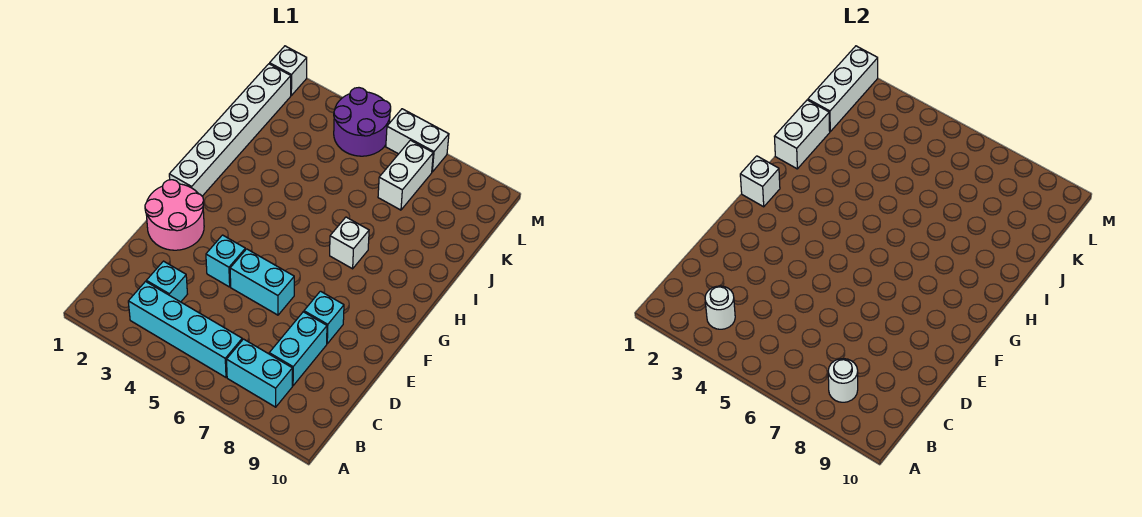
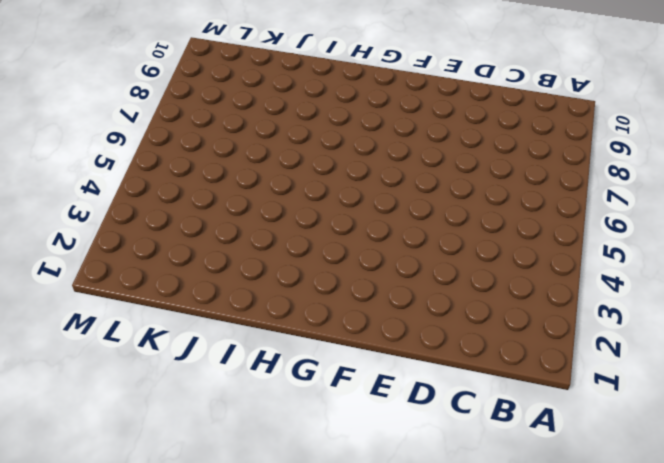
none -> cyan brick B3:B6 level 1
none -> cyan brick B7:B8 level 1
none -> cyan brick C3 level 1

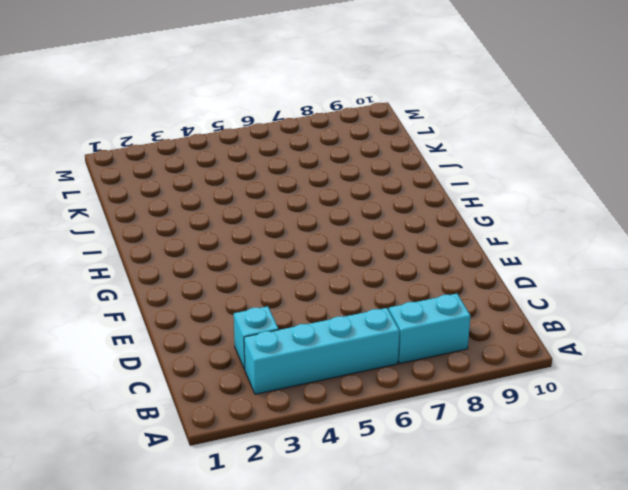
none -> cyan brick C8:D8 level 1
none -> pink round brick E1:F2 level 1
none -> cyan brick E4 level 1

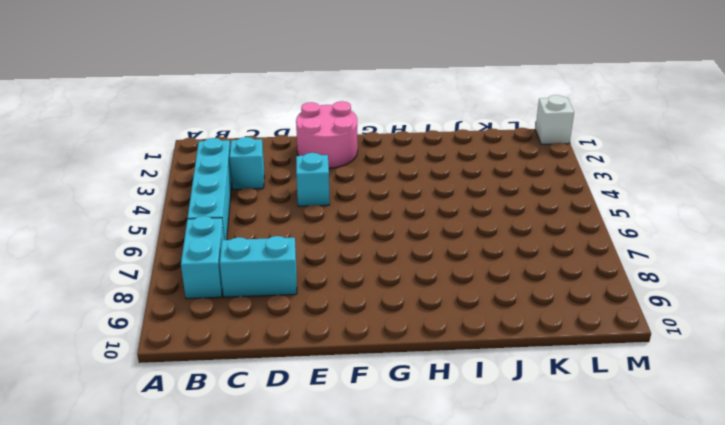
none -> cyan brick E5:E6 level 1
none -> cyan brick E8 level 1
none -> white brick G1:L1 level 1

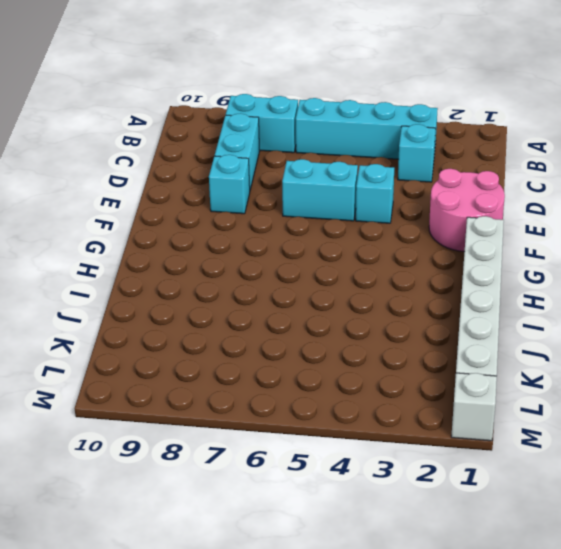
none -> white brick H7 level 1
none -> white brick K7:L7 level 1
none -> purple round brick L4:M5 level 1

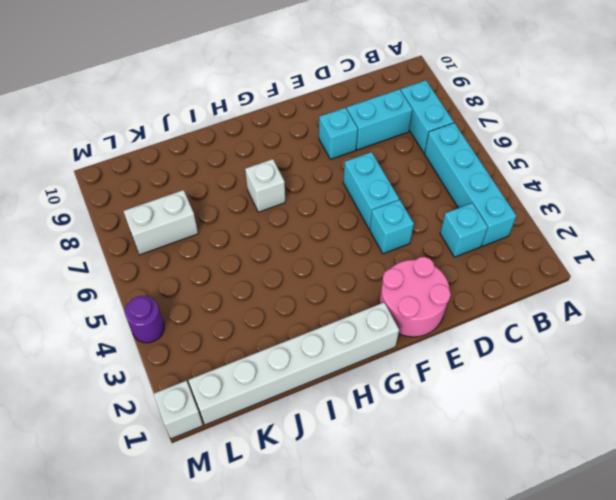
purple round brick M4 level 1 -> purple round brick L4:M5 level 1
none -> white brick M6:M7 level 1
none -> white round brick B3 level 2
none -> white round brick B8 level 2

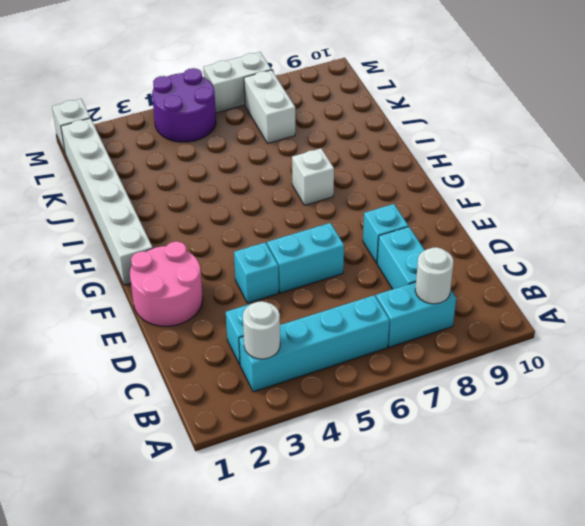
none -> white brick G1 level 2
none -> white brick I1:J1 level 2
none -> white brick K1:M1 level 2

